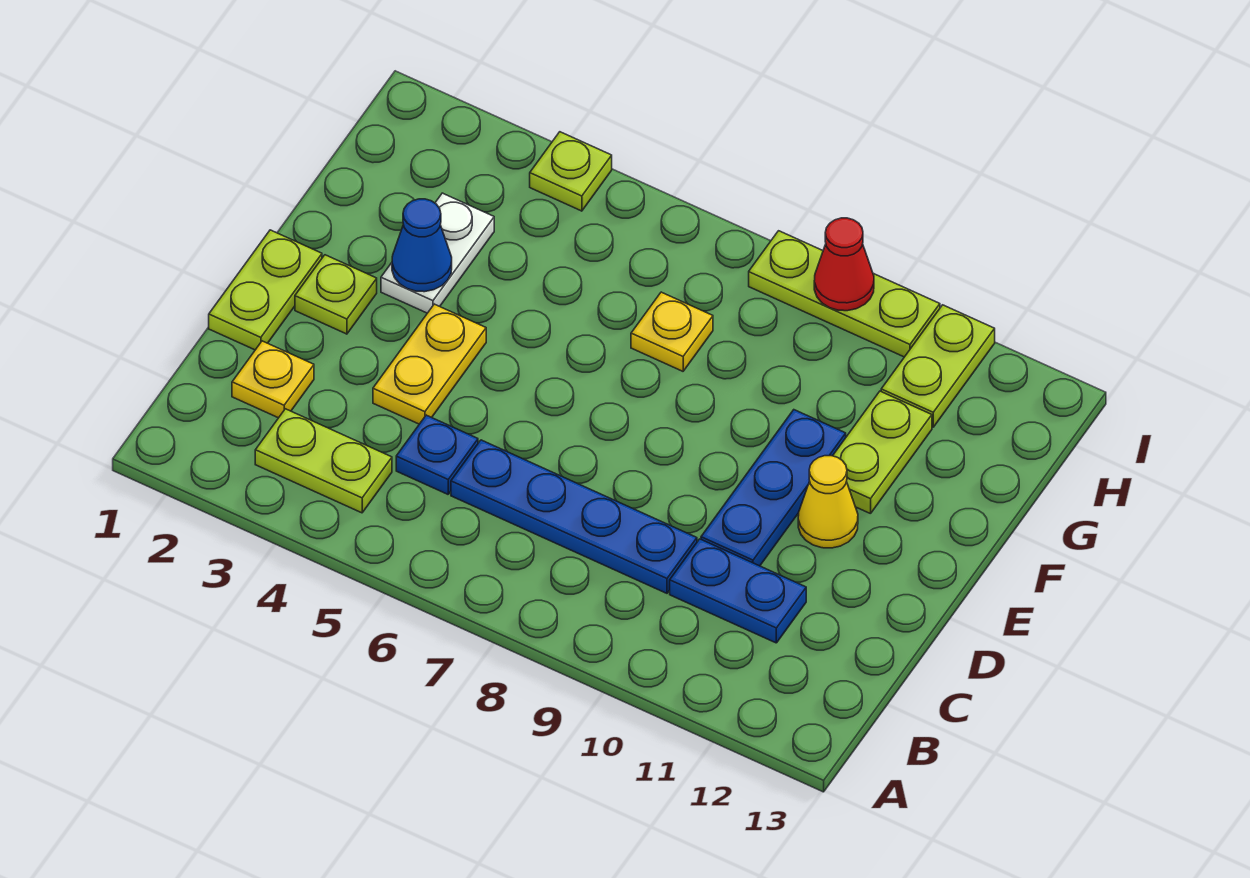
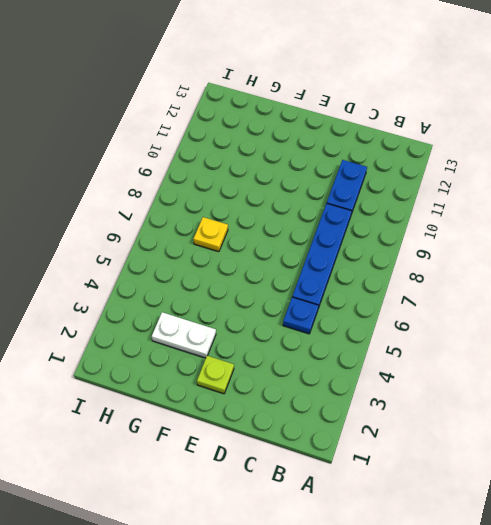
none -> lime plate B3:B4 level 1
none -> yellow plate C2 level 1
none -> lime plate D1:E1 level 1

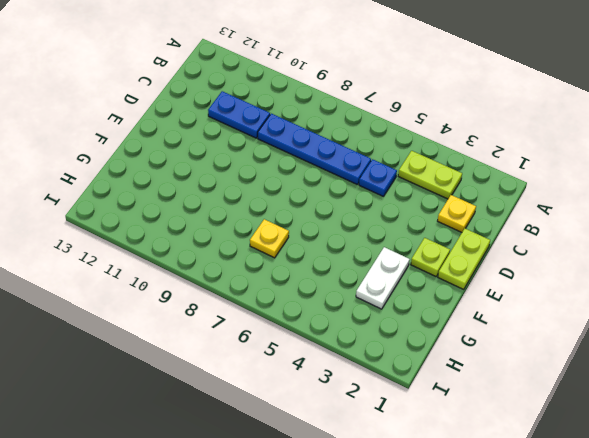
none -> yellow plate D4:E4 level 1
none -> blue plate D10:F10 level 1
none -> yellow cone E11 level 1

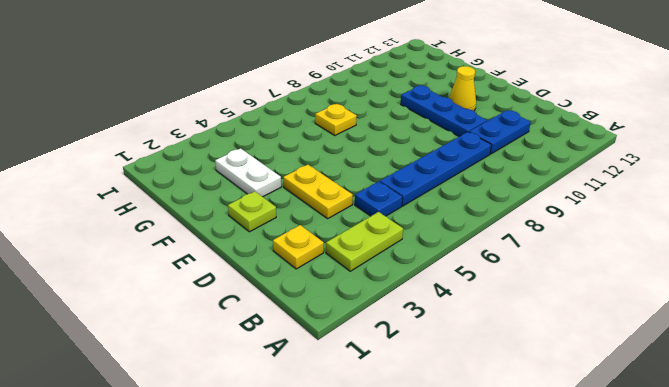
none -> lime plate D1:E1 level 1
none -> lime plate F11:G11 level 1
none -> lime plate H11:I11 level 1

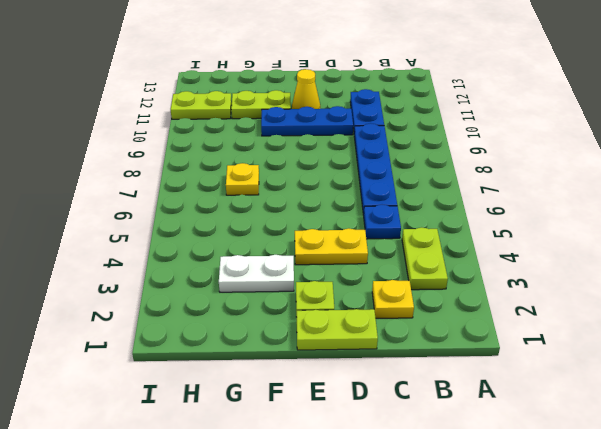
none -> lime plate I4 level 1
none -> lime plate I8:I10 level 1
none -> blue cone F3 level 2

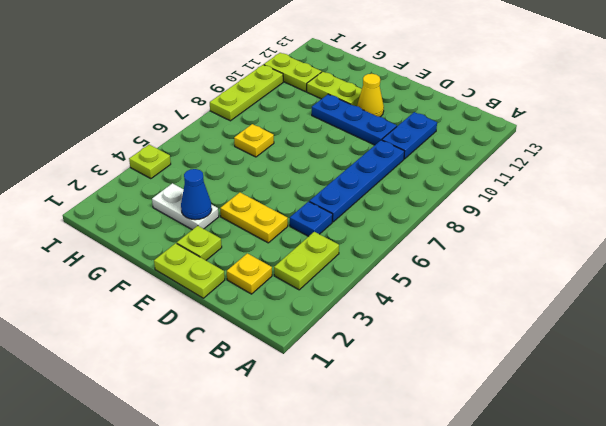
none -> red cone I9 level 2

